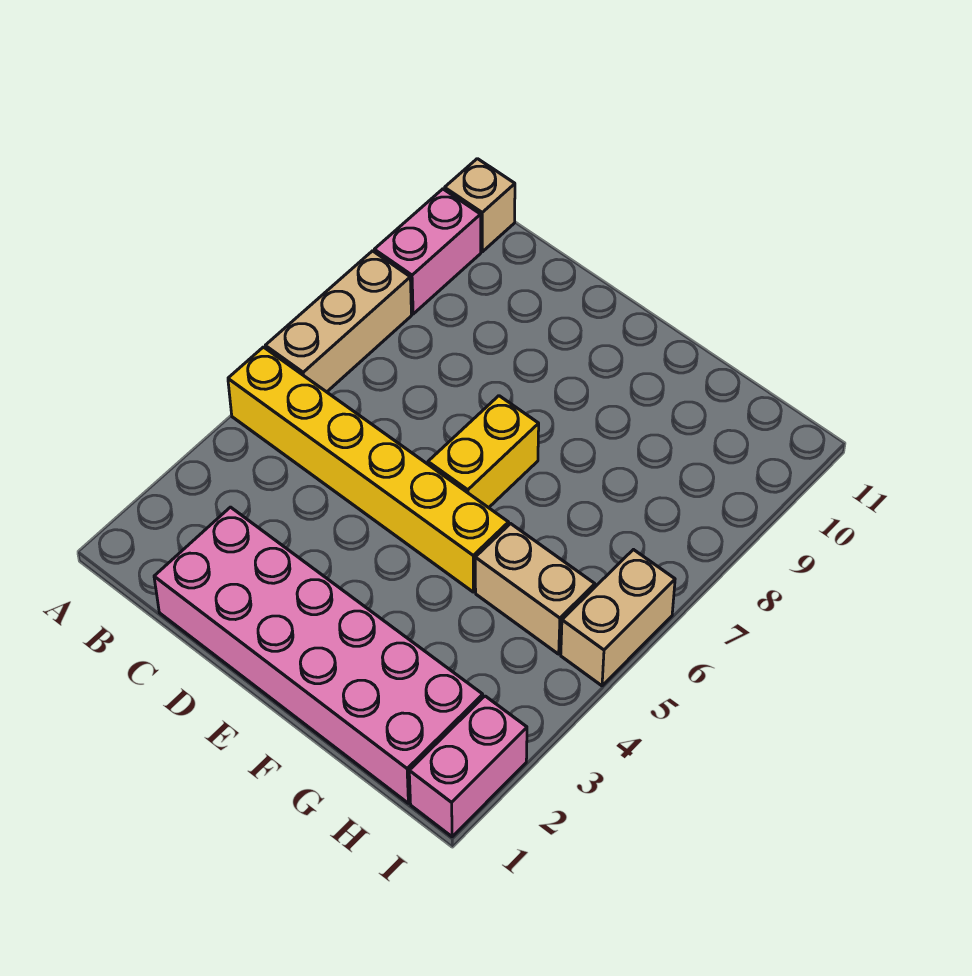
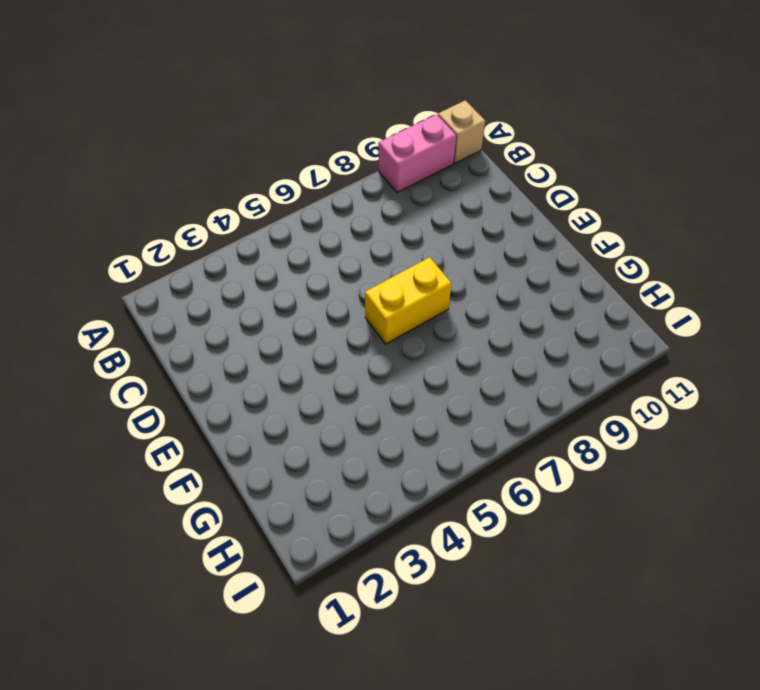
none -> yellow brick A5:F5 level 1
none -> tan brick A6:A8 level 1

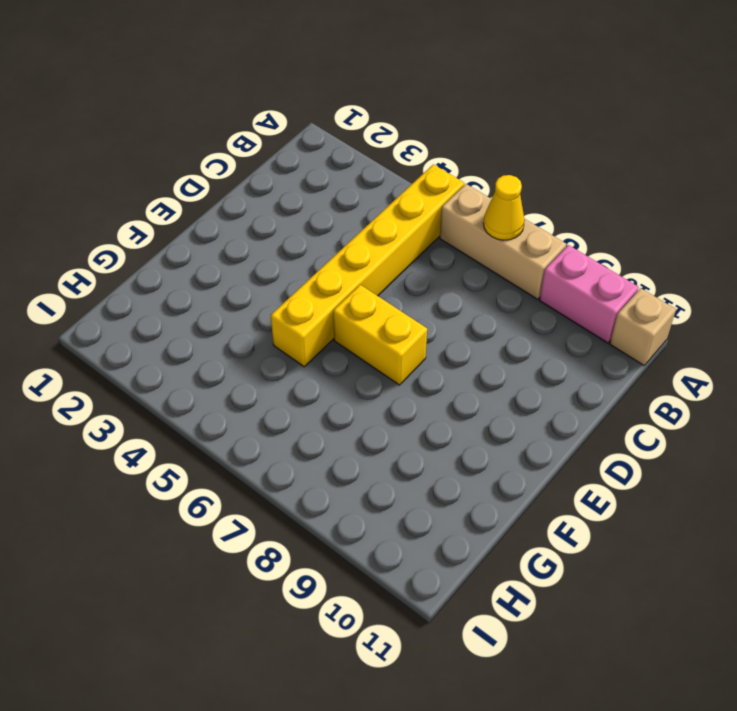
yellow cone A7 level 2 -> none
none -> pink brick C1:H2 level 1
none -> tan brick G5:H5 level 1

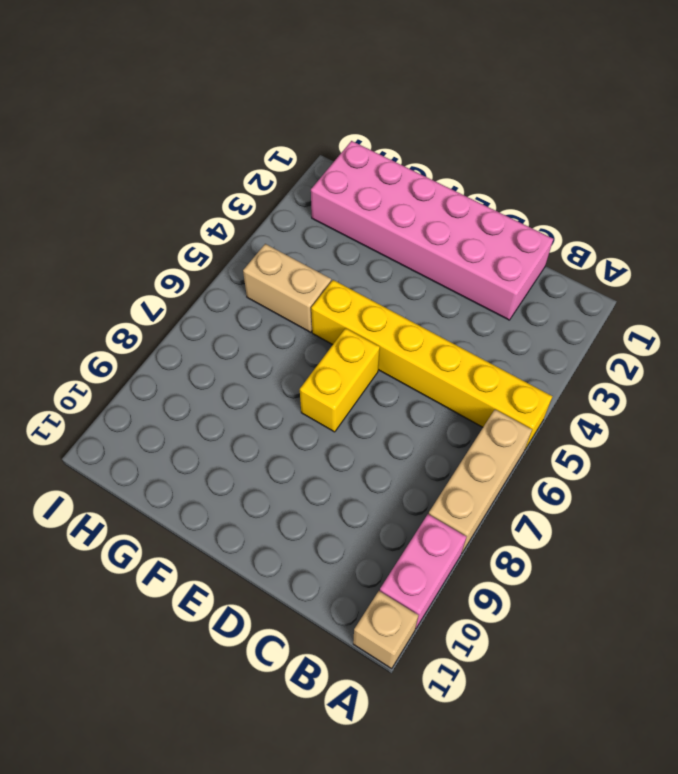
none -> pink brick I1:I2 level 1
none -> tan brick I5:I6 level 1

